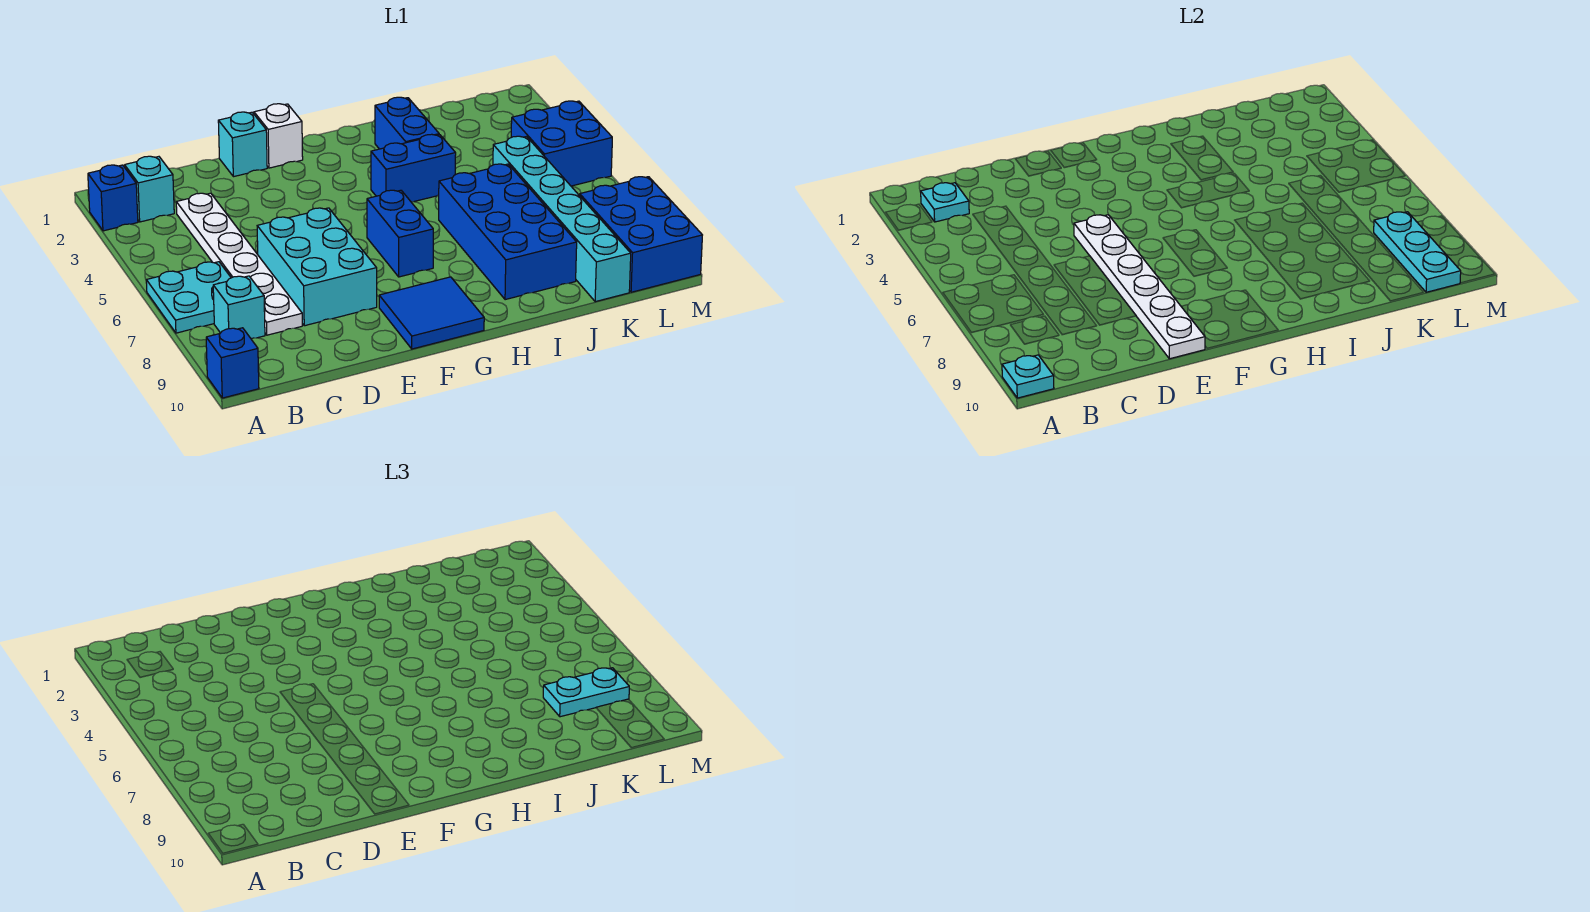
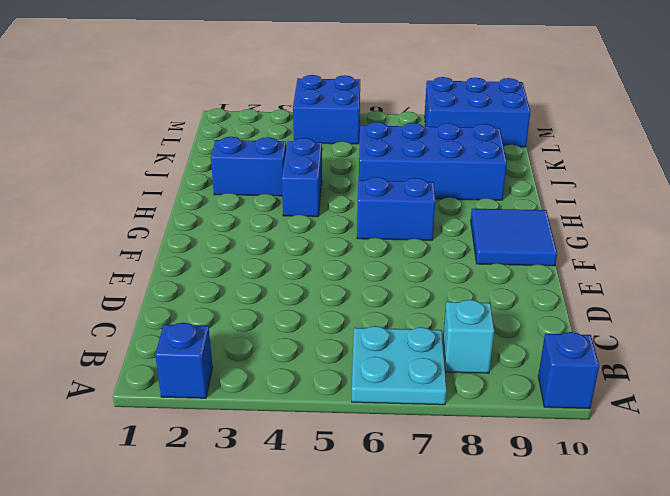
none -> cyan brick B2 level 1
none -> white plate C3:C8 level 1
none -> cyan brick D6:E8 level 1

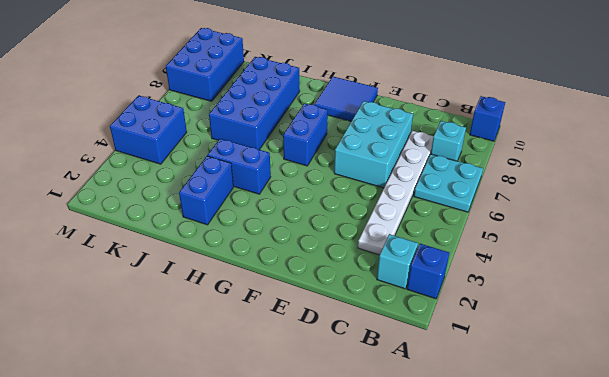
none -> cyan brick E1 level 1
none -> white brick F1 level 1
none -> cyan brick K5:K10 level 1

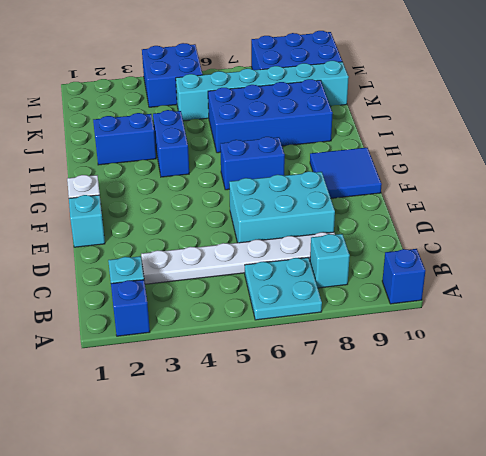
none -> cyan plate A10 level 2
none -> cyan plate B2 level 2
none -> white plate E5:E10 level 2

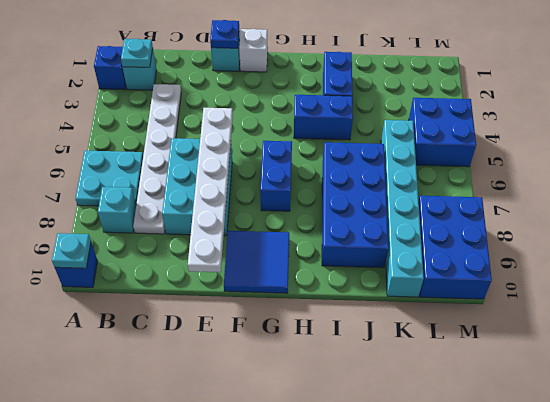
blue plate E1 level 2 -> none
none -> cyan plate L8:L10 level 2
none -> cyan plate K8:L8 level 3

